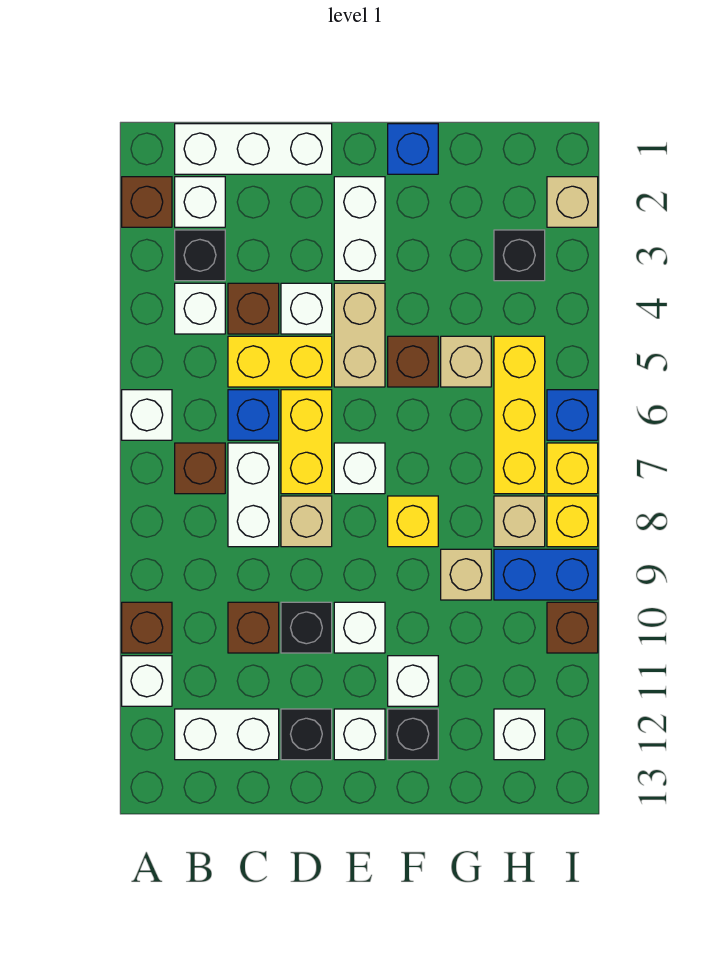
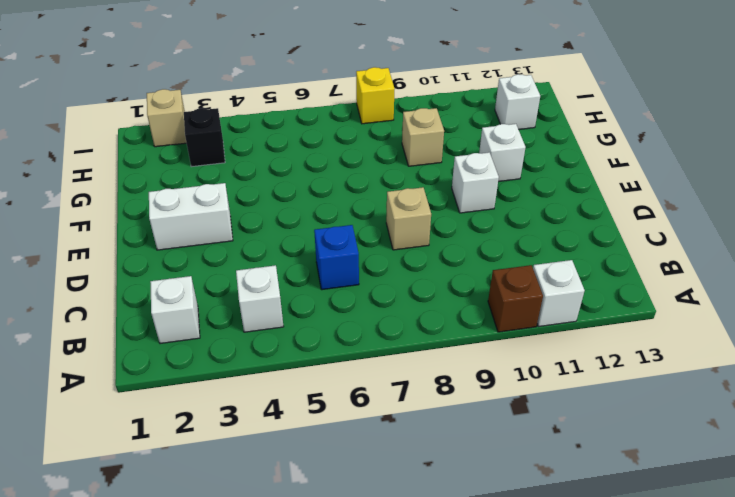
none -> brown brick A2 level 1
none -> white brick A6 level 1
none -> white brick B1:D1 level 1
none -> black brick B3 level 1

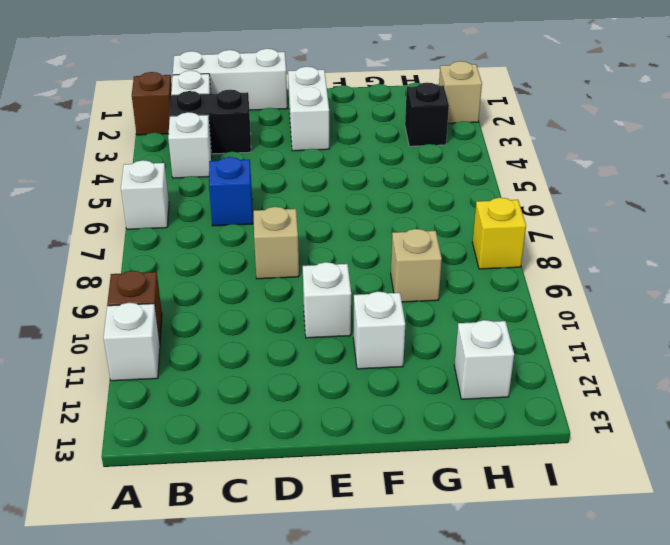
black brick B3:C3 level 1 -> black brick B3 level 1
none -> brown brick B7 level 1
none -> white brick B12:C12 level 1
none -> brown brick C4 level 1
none -> yellow brick C5:D5 level 1

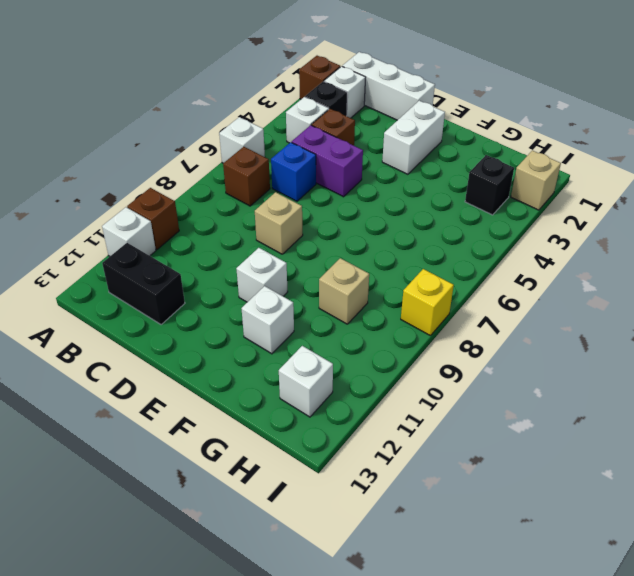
black brick B12:C12 level 1 -> white brick B12:C12 level 1
purple brick C5:D5 level 1 -> yellow brick C5:D5 level 1
none -> white brick C7:C8 level 1
none -> brown brick C10 level 1
none -> white brick D4 level 1
none -> yellow brick D6:D7 level 1

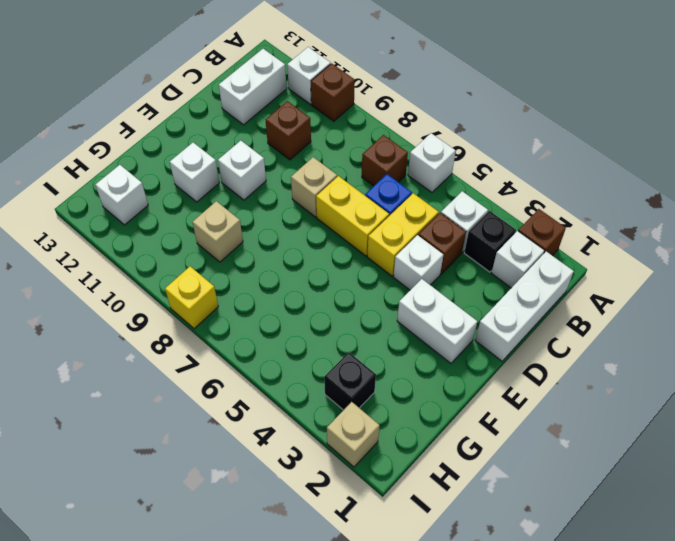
none -> white brick C7:C8 level 1
none -> black brick D10 level 1
none -> black brick D12 level 1
none -> tan brick E4:E5 level 1

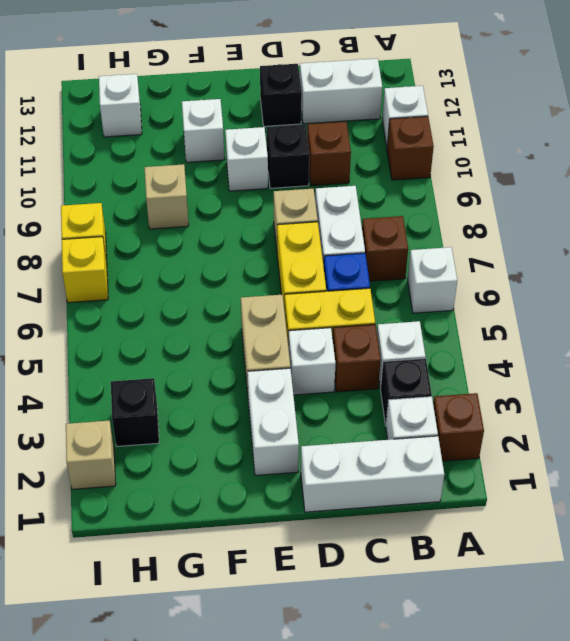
none -> white brick E7 level 1
none -> white brick E12 level 1
none -> blue brick F1 level 1
none -> brown brick F5 level 1

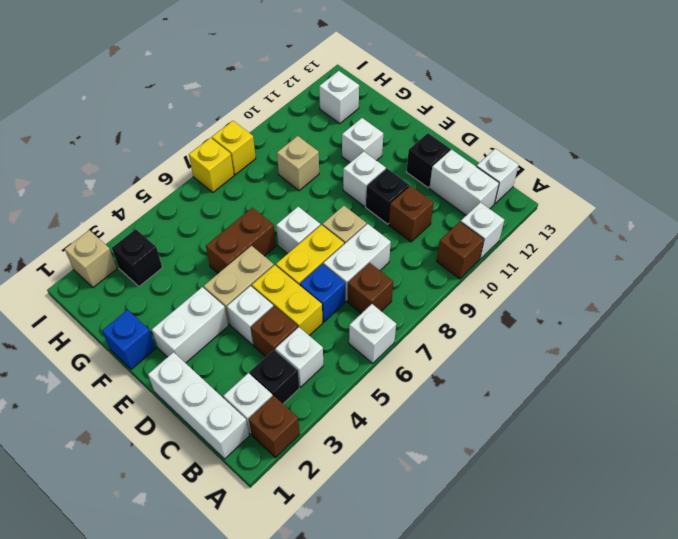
white brick B13 level 1 -> white brick E12 level 1
brown brick F5:F6 level 1 -> brown brick F5 level 1
none -> yellow brick F8 level 1
none -> black brick F12 level 1
none -> tan brick G5 level 1
none -> yellow brick H5:H7 level 1

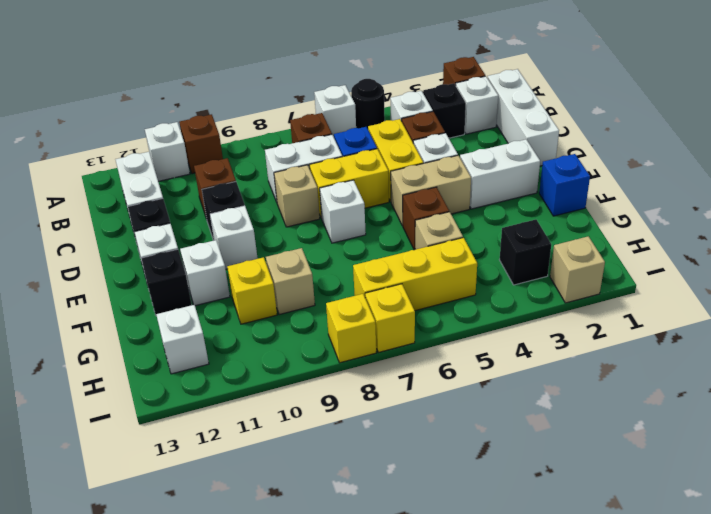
black round brick A5 level 1 -> none
yellow brick G10 level 1 -> yellow brick F8 level 1
none -> tan brick H8 level 1
none -> blue brick H9:I9 level 1
none -> blue brick I6 level 1
none -> brown brick I10 level 1

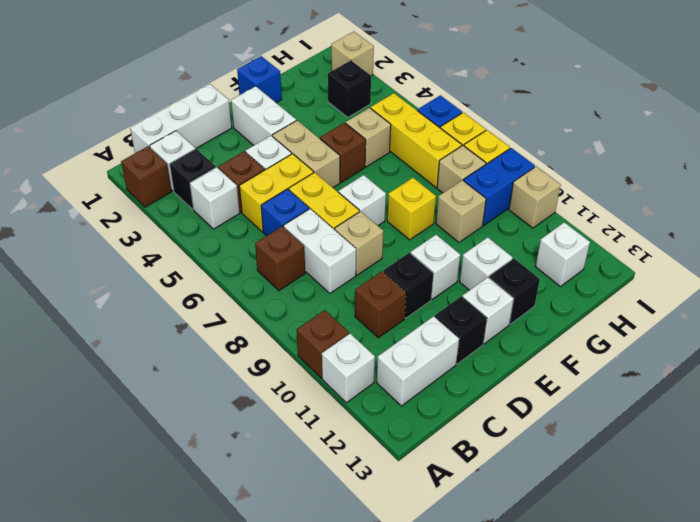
tan brick I10 level 1 -> brown brick I10 level 1
none -> white brick A6 level 1

